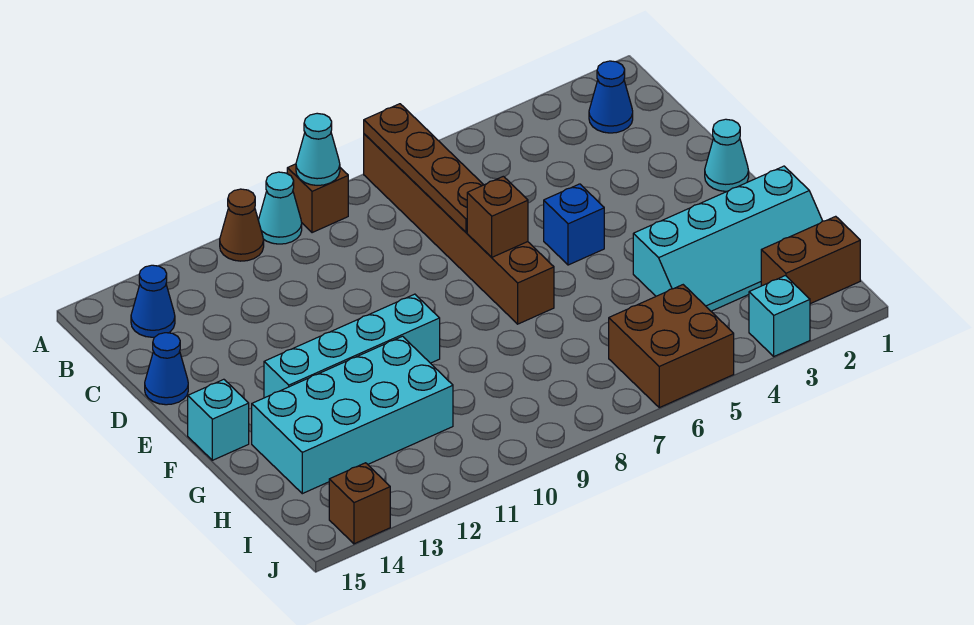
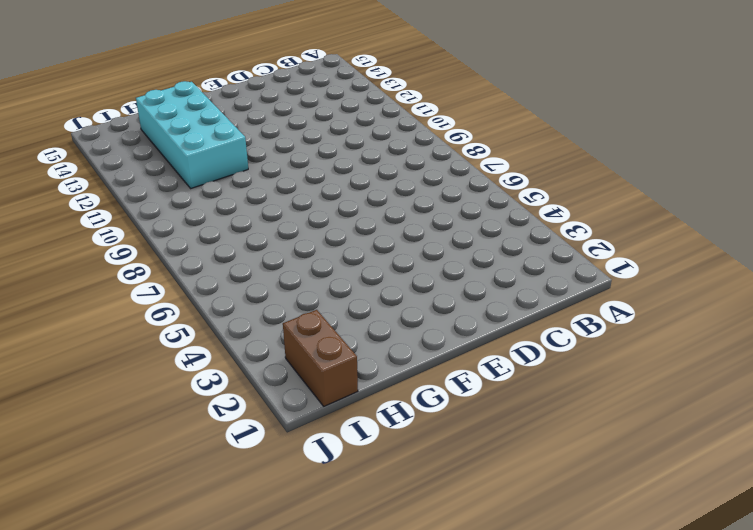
none -> brown brick A7:F7 level 1
none -> brown brick A9 level 1
none -> cyan cone A10 level 1

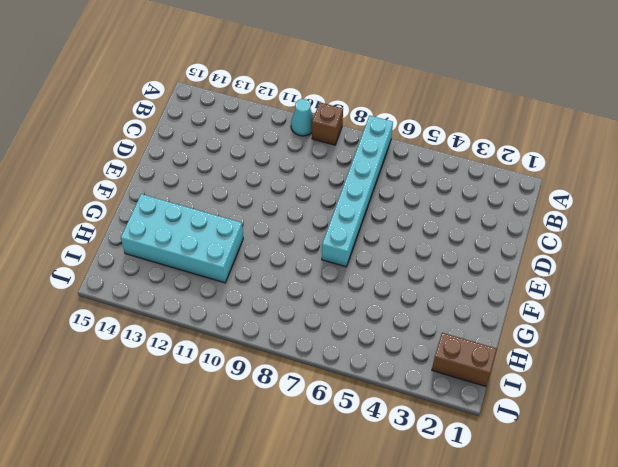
cyan brick A7:F7 level 1 -> brown brick A7:F7 level 1
none -> brown cone A11 level 1
none -> blue cone B2 level 1
none -> blue cone B14 level 1

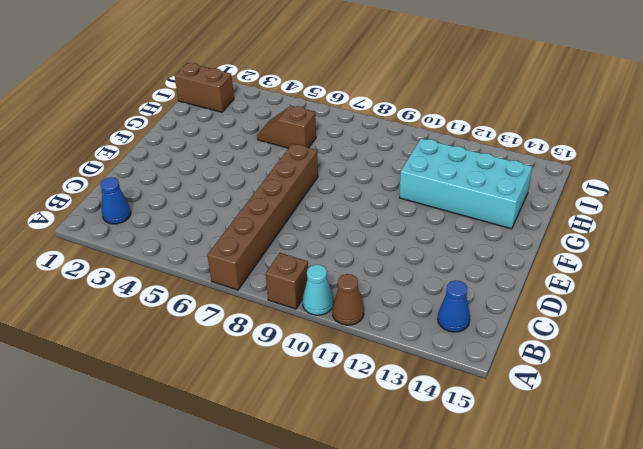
brown slope H5:H6 level 1 top 6 -> none
none -> blue cone D15 level 1
none -> cyan cone E1 level 1
none -> blue brick E5 level 1

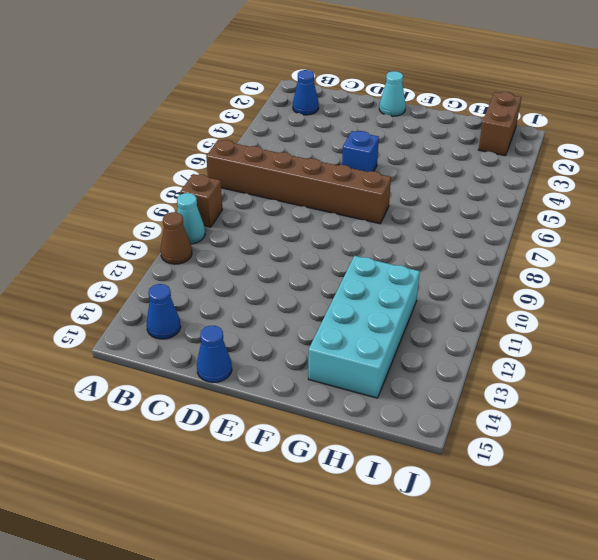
none -> cyan brick F10:F13 level 1
none -> cyan brick F15 level 1
none -> cyan slope G1:H4 level 1 top G

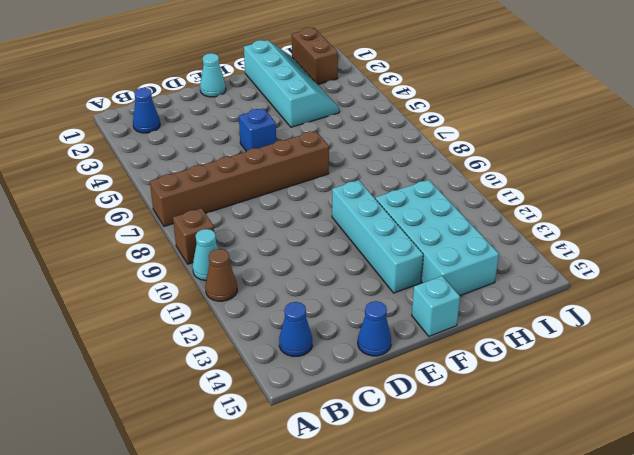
none -> brown brick I5:J6 level 1
none -> cyan brick J3 level 1
none -> brown brick J14 level 1

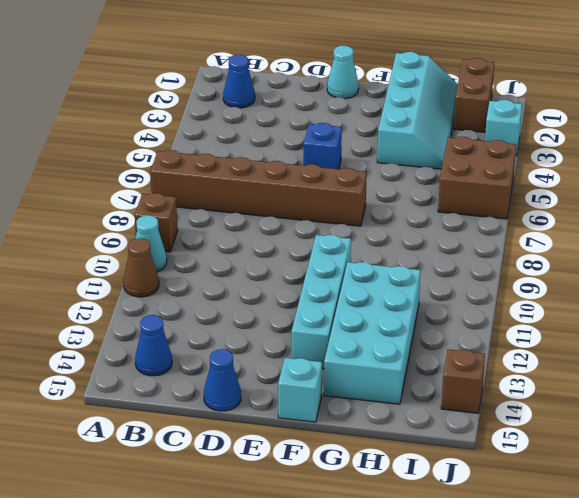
none -> brown plate A7:D7 level 2
none -> cyan cone A9 level 2
none -> brown brick E7 level 2

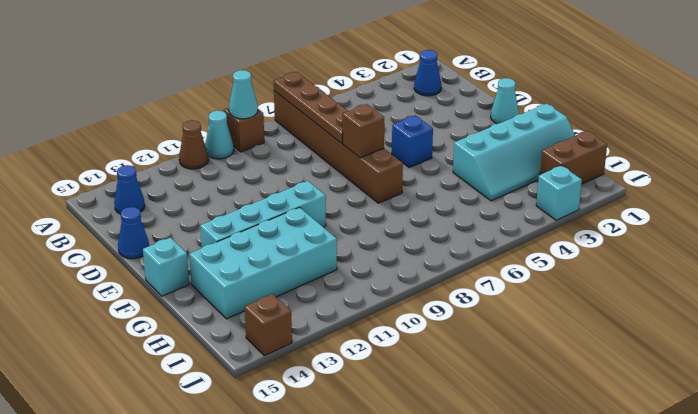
none -> brown brick I5:J6 level 1

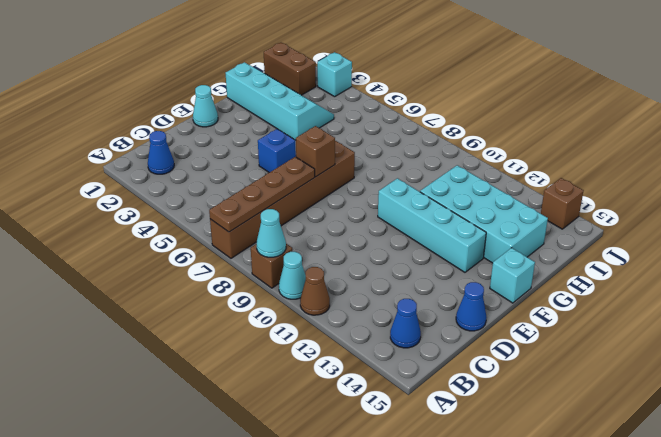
none -> brown brick I5:J6 level 1

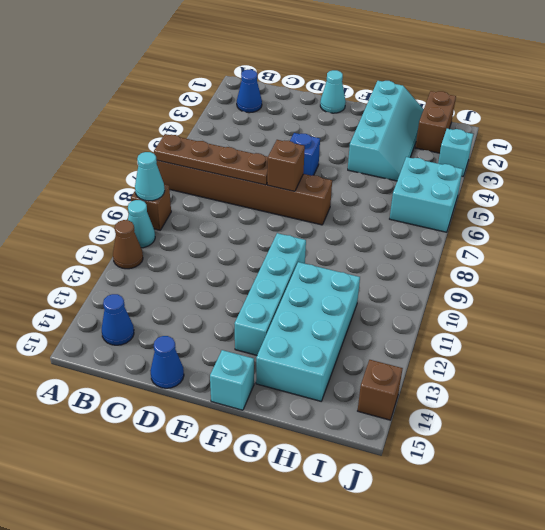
cyan brick I5:J6 level 1 -> brown brick I5:J6 level 1

